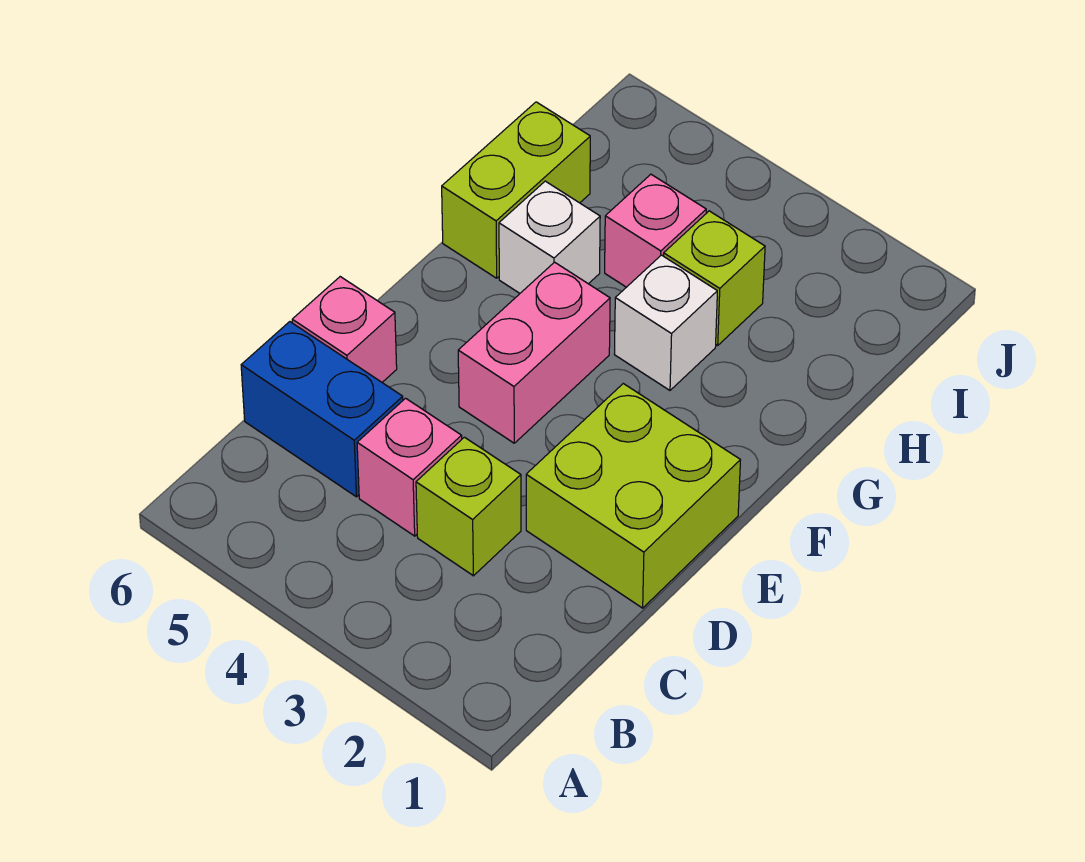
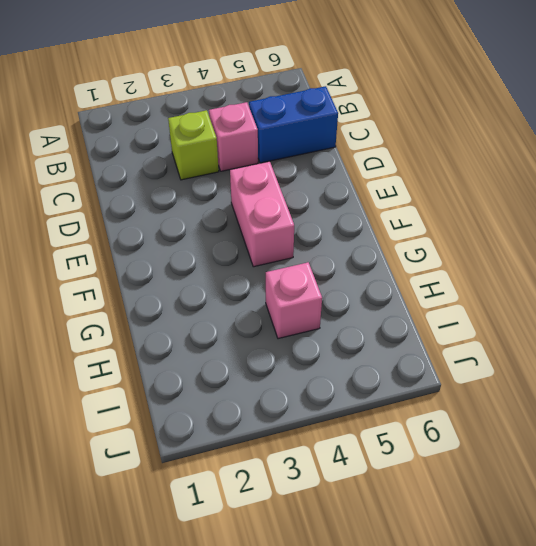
none -> lime brick D1:E2 level 1
none -> pink brick D6 level 1

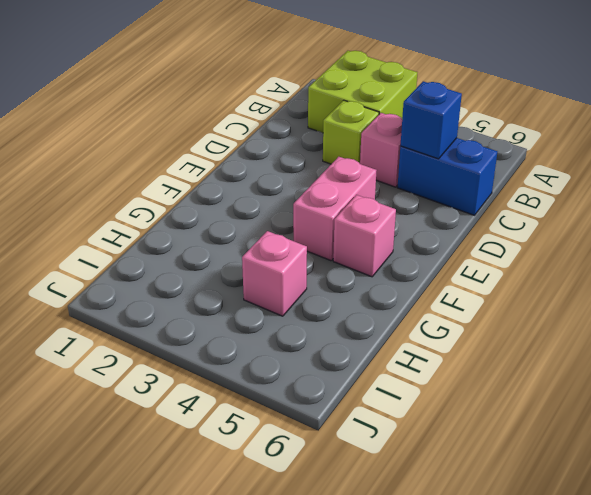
lime brick A2:B3 level 1 -> lime brick D1:E2 level 1
blue brick C5 level 2 -> none
pink brick F5 level 1 -> pink brick D6 level 1
none -> white brick G3 level 1
none -> white brick G5 level 1

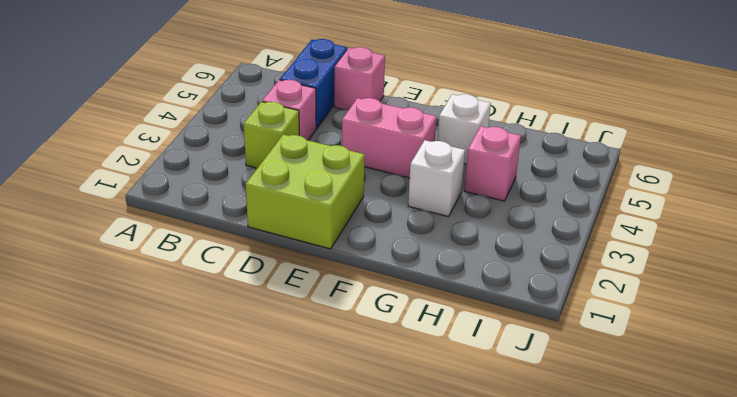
none -> lime brick G6:H6 level 1
none -> lime brick H3 level 1

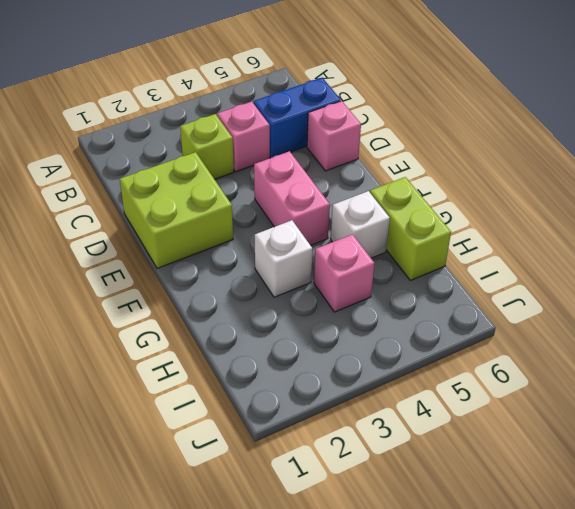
none -> lime brick H3 level 1

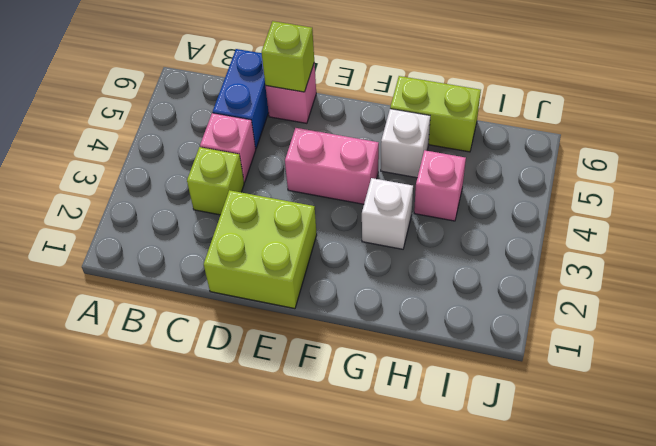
lime brick D6 level 2 -> lime brick H3 level 1

